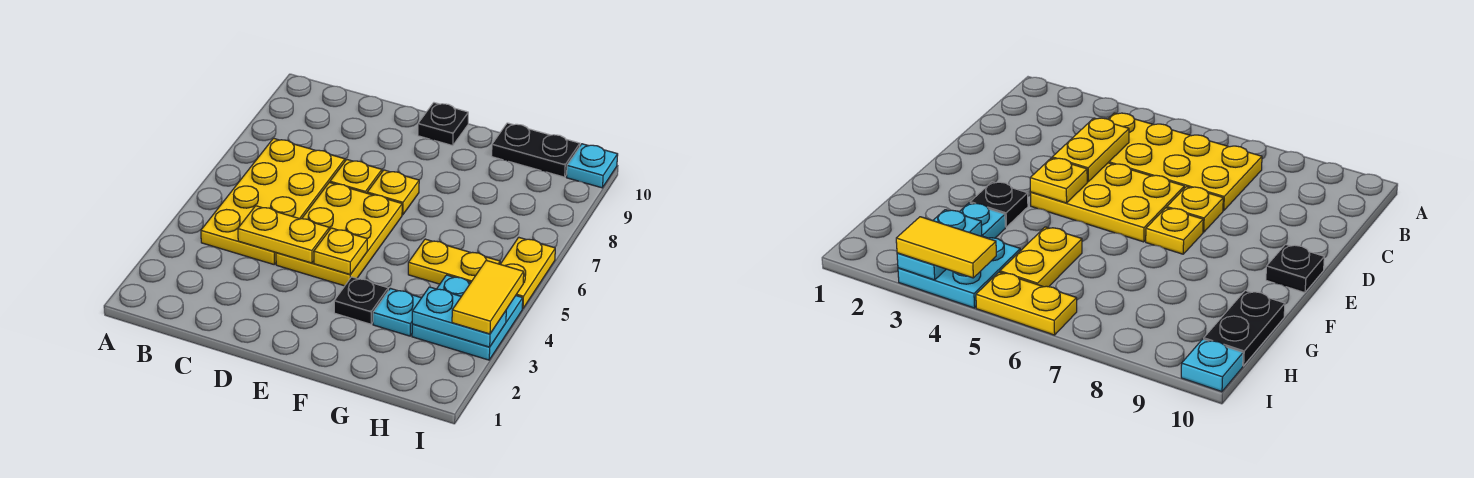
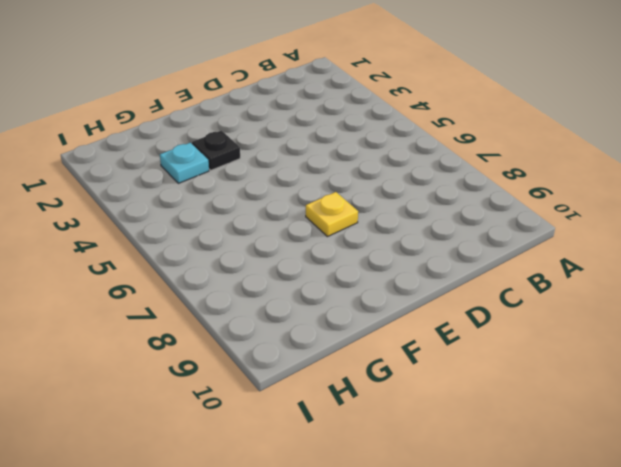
none -> yellow plate B4:C7 level 1
none -> yellow plate D4:E6 level 1
none -> yellow plate D7 level 1

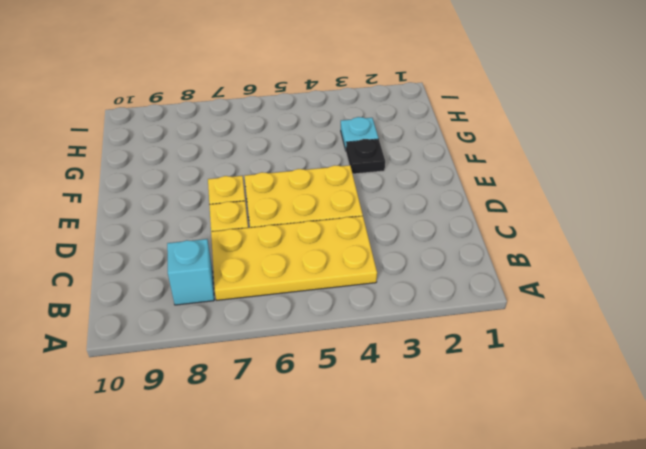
cyan brick B8 level 1 -> none
none -> black plate E10 level 1
none -> yellow plate G5:H5 level 1
none -> black plate G10:H10 level 1

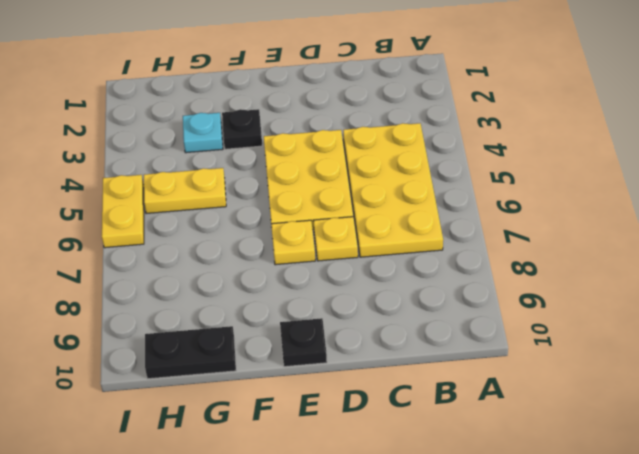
none -> cyan plate H3:I4 level 1
none -> cyan plate I10 level 1
none -> yellow plate C4:D4 level 2

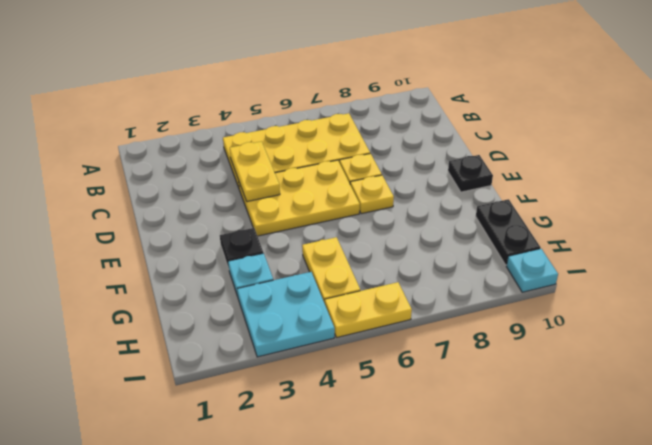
none -> yellow plate E4 level 2
none -> cyan plate H3:I3 level 2
none -> yellow tile I3:I4 level 3

